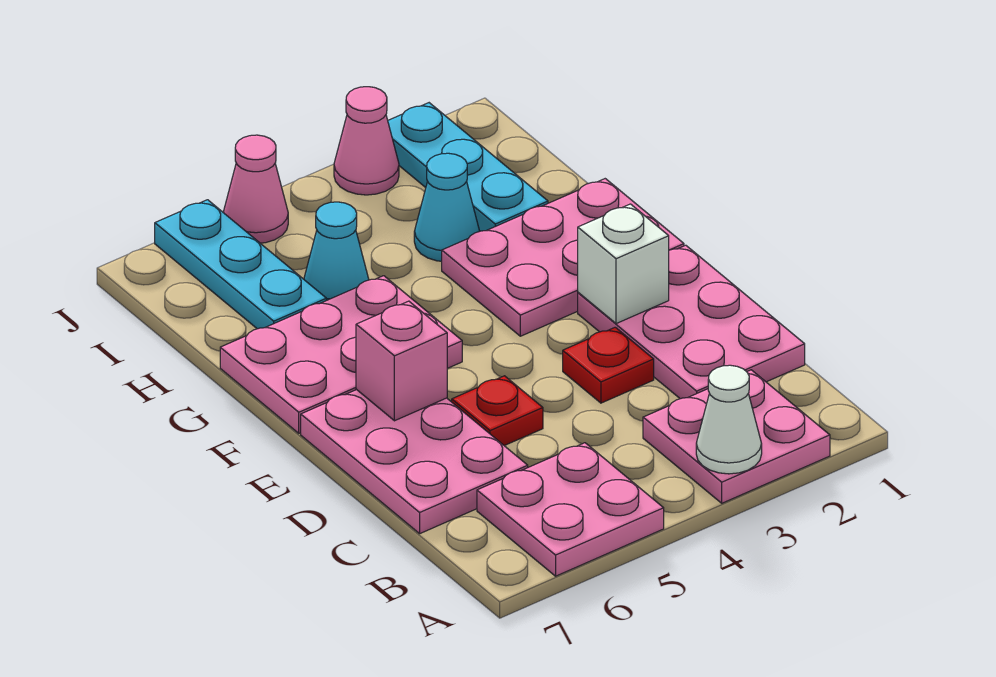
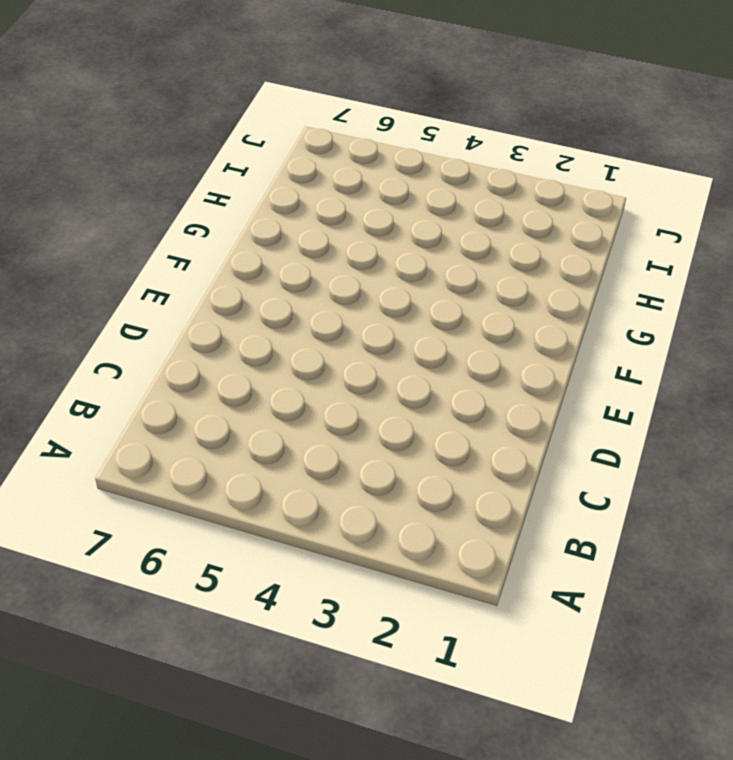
none -> pink plate A2:B3 level 1
none -> pink plate A5:B6 level 1
none -> pink plate C1:E2 level 1

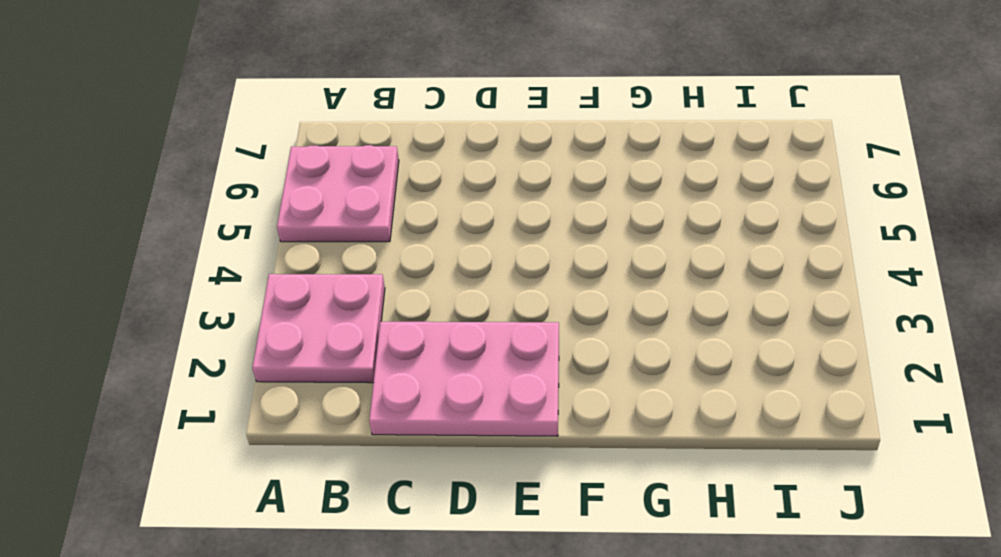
none -> pink plate C6:E7 level 1
none -> red plate D3 level 1
none -> red plate D5 level 1

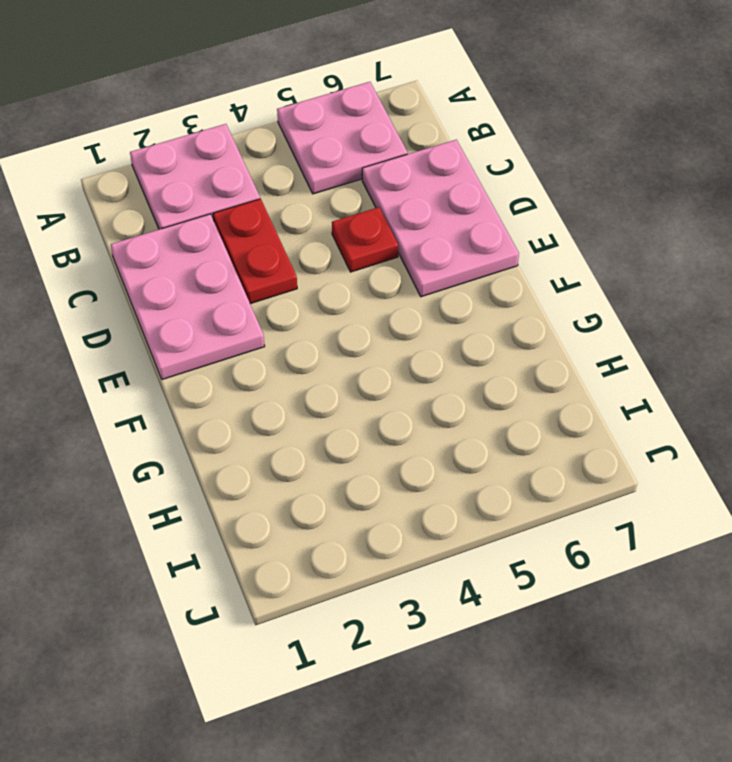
red plate C3:D3 level 1 -> red plate D3 level 1
none -> pink plate F1:G3 level 1
none -> pink plate F5:G7 level 1
none -> cyan plate H2:J2 level 1

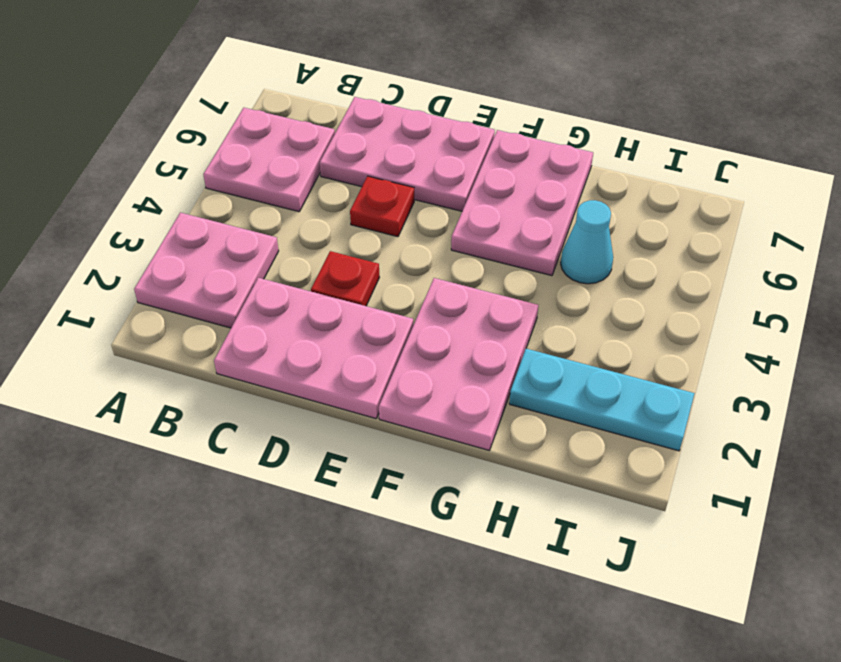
none -> cyan cone H3 level 1
none -> cyan plate H6:J6 level 1
none -> pink cone J3 level 1

